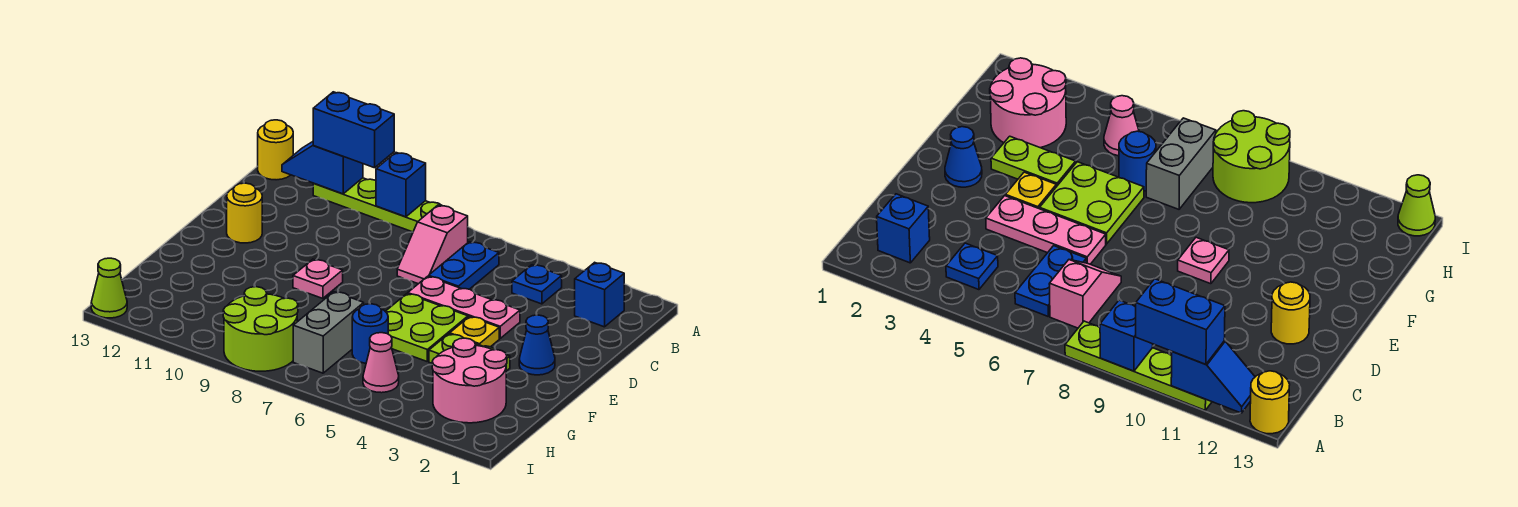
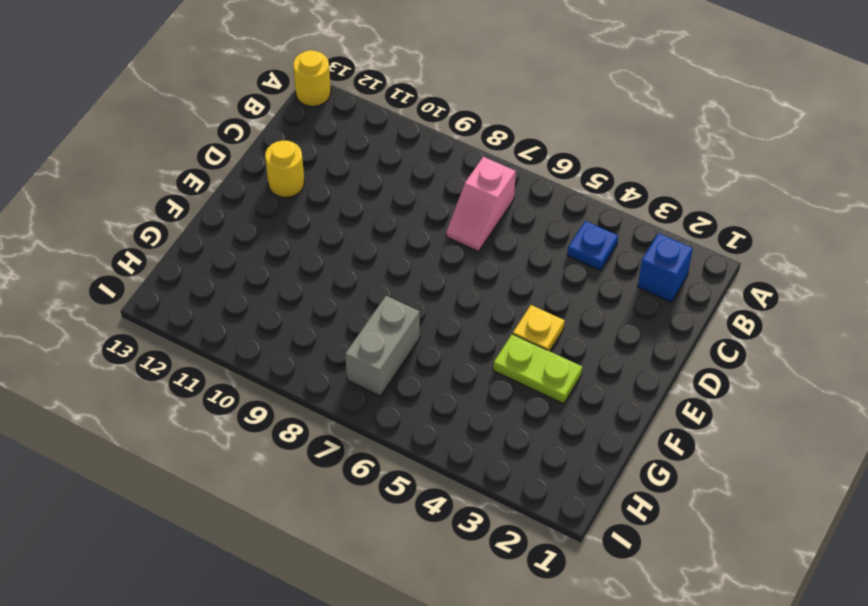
none -> lime plate A8:A11 level 1
none -> blue plate B6:C6 level 1
none -> pink plate D4:D6 level 1

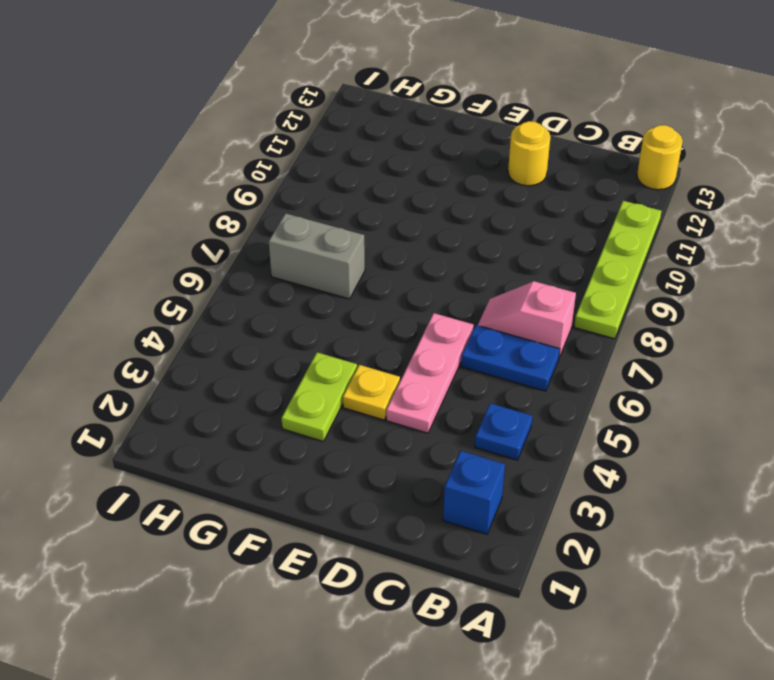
none -> blue cone E2 level 1
none -> lime plate E5:F6 level 1
none -> pink plate E9 level 1

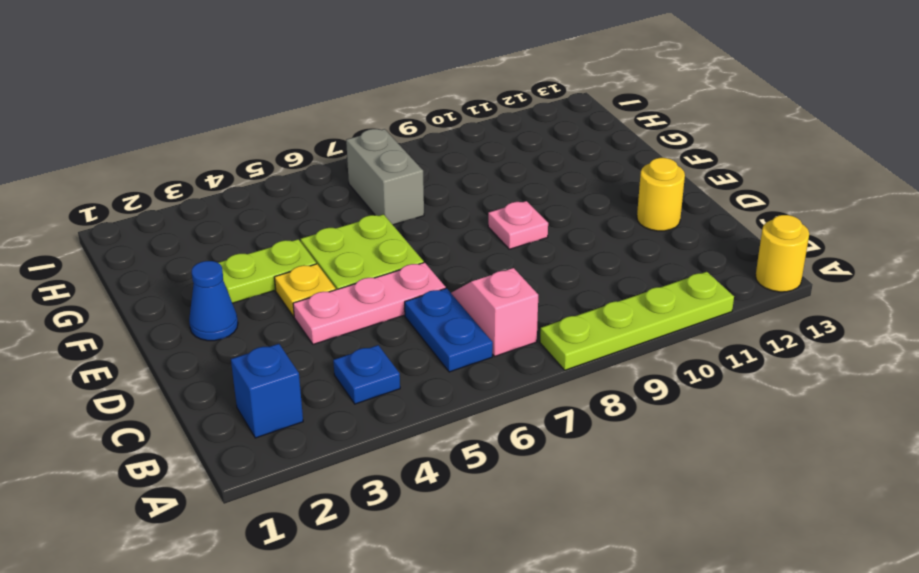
none -> pink round brick G2:H3 level 1
none -> blue round brick G6 level 1
none -> pink cone H5 level 1

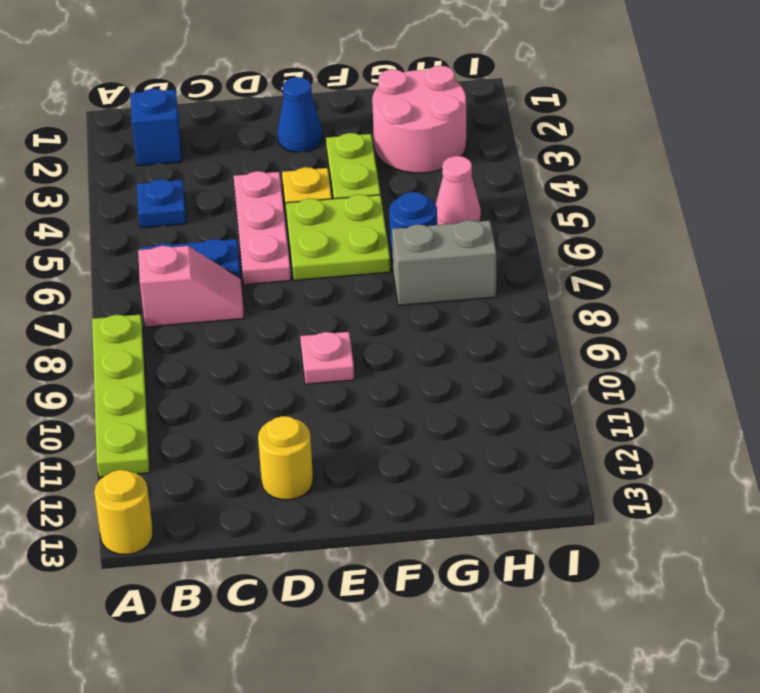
none -> lime round brick H8:I9 level 1
none -> lime cone I13 level 1
none -> blue brick A9 level 2

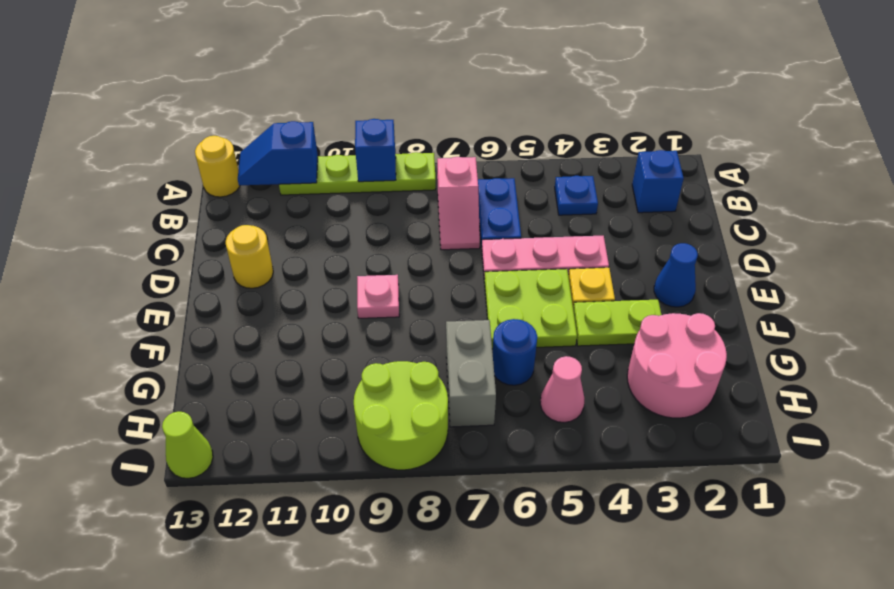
none -> blue brick A10:A11 level 3

